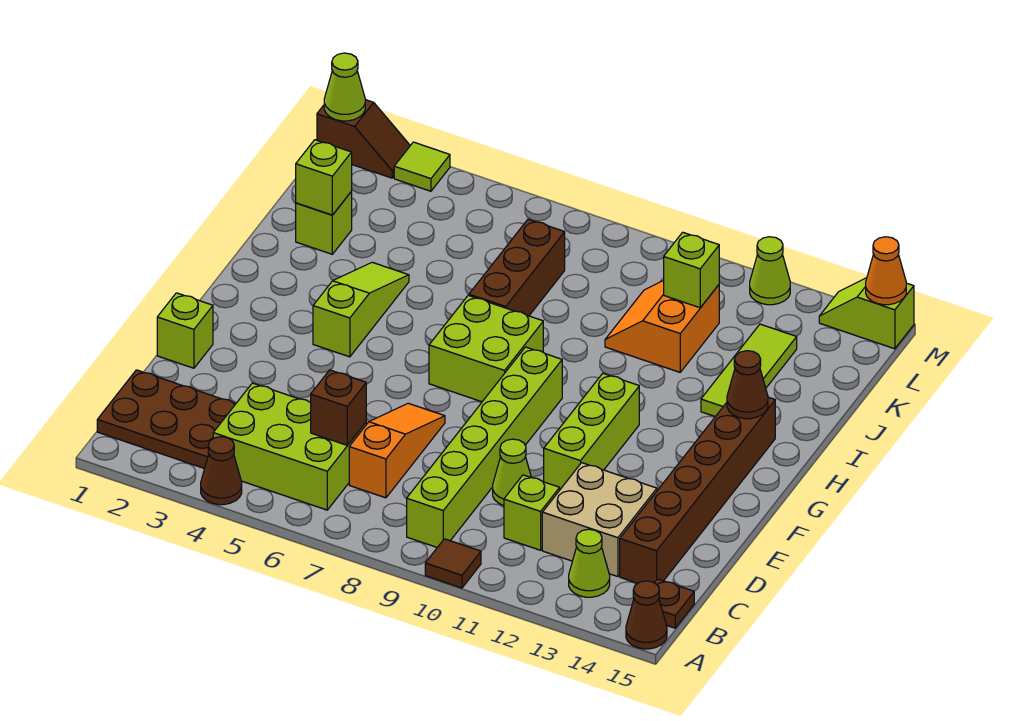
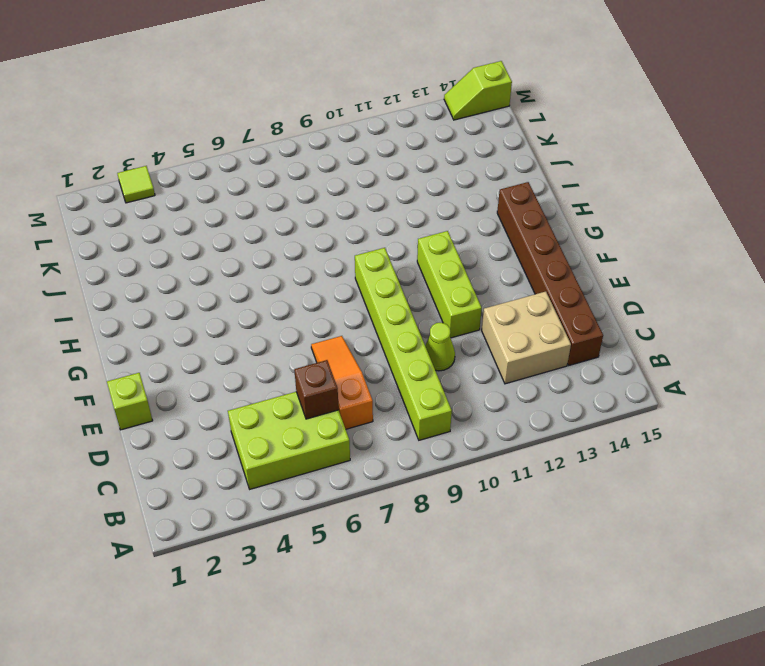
none -> brown cone A4 level 1
none -> brown tile A10 level 1
none -> brown cone A15 level 1
none -> brown plate B1:C3 level 1

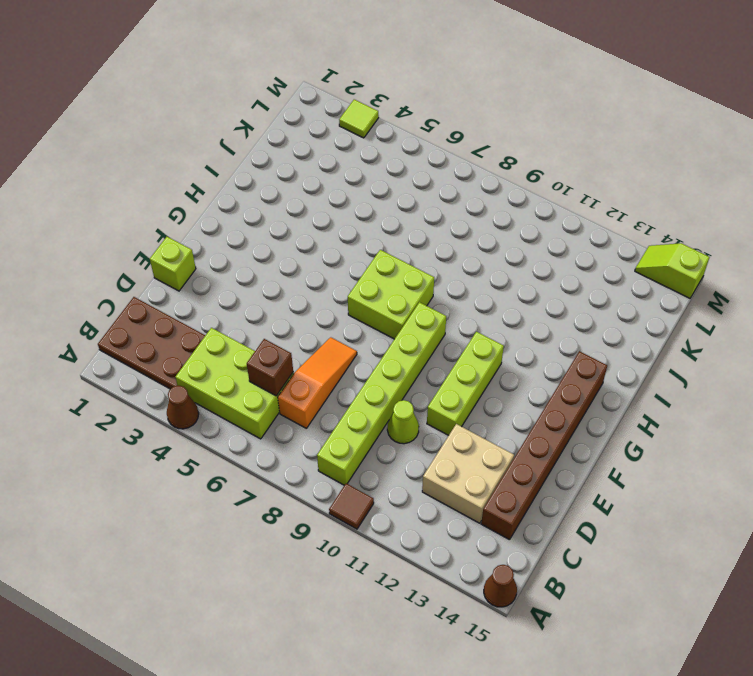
none -> lime cone B13 level 1
none -> brown plate B15 level 1
none -> lime brick C11 level 1
none -> lime slope G4:I4 level 1 top G

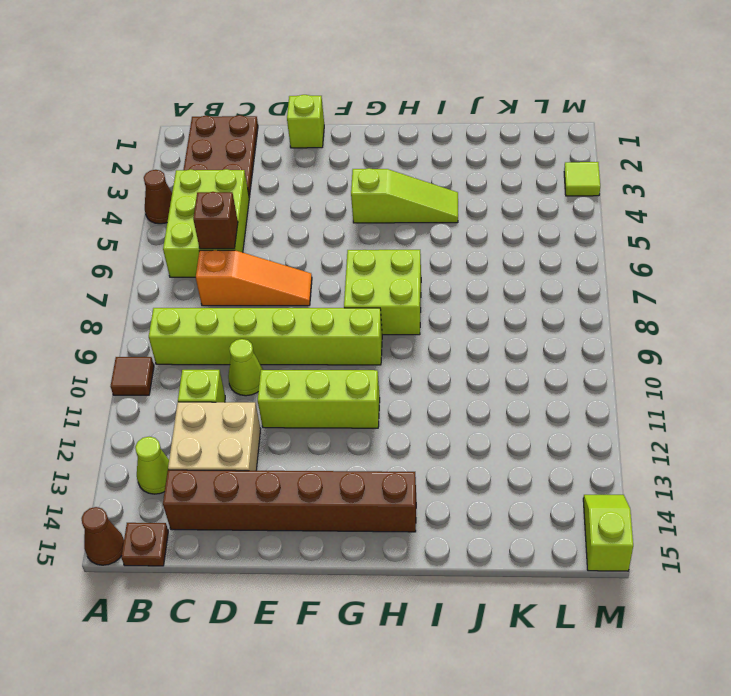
none -> brown brick I7:K7 level 1
none -> lime tile I13:K13 level 1
none -> lime brick J2 level 1
none -> orange slope J10:K11 level 1 top 11

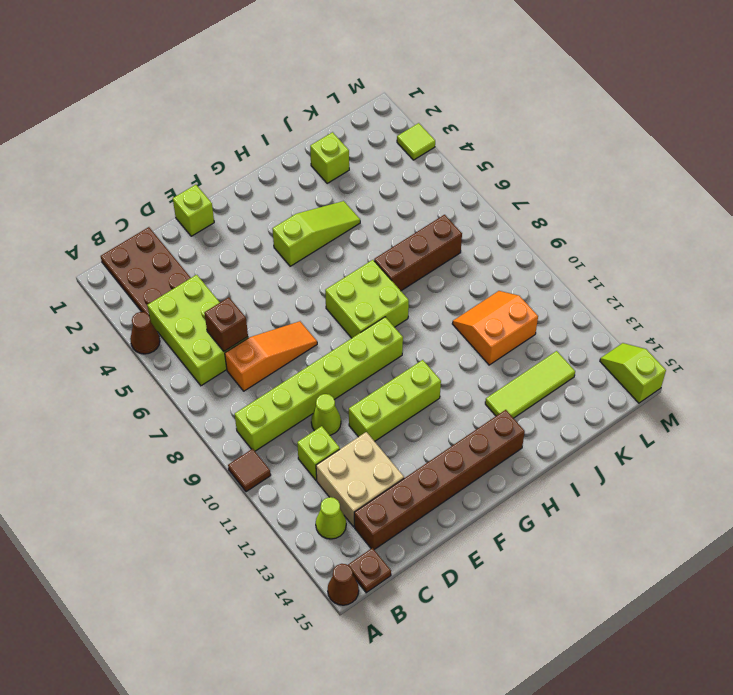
none -> brown slope M1:M2 level 1 top 1
none -> lime cone M12 level 1
none -> brown cone H14 level 2
none -> lime brick J2 level 2

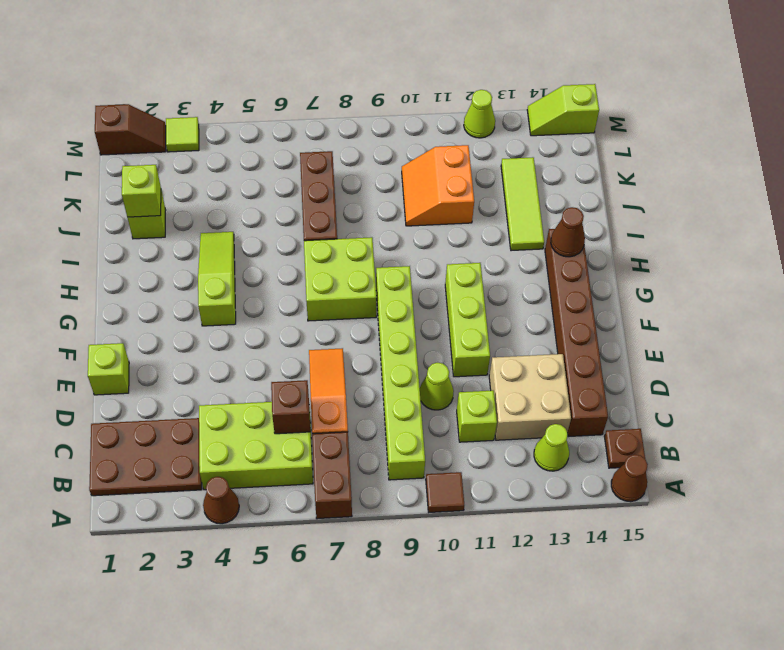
brown brick A7:B7 level 1 -> none
none -> lime brick K11 level 2
none -> lime cone M1 level 2
none -> orange cone M15 level 2

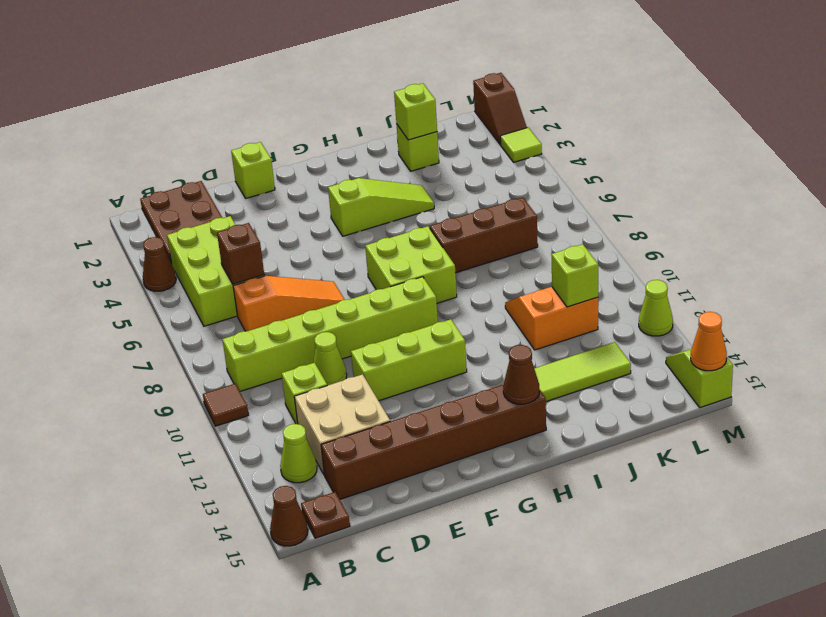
none -> lime cone M1 level 2

